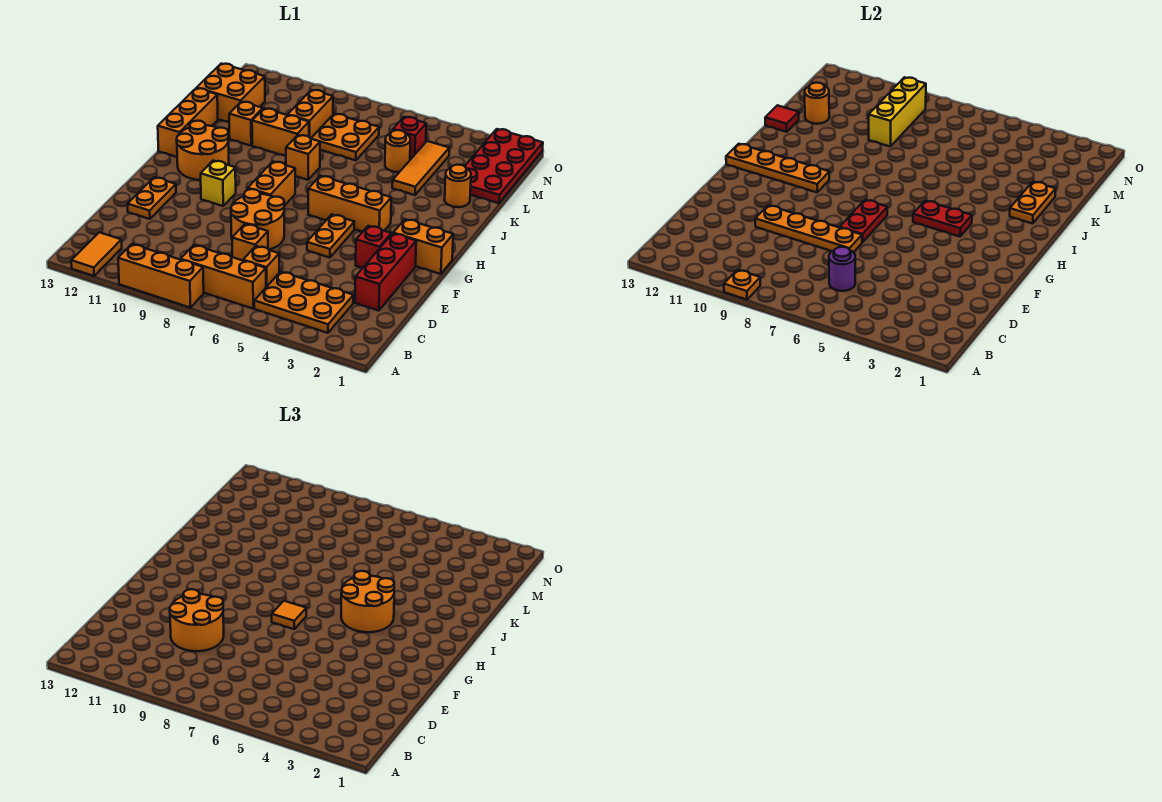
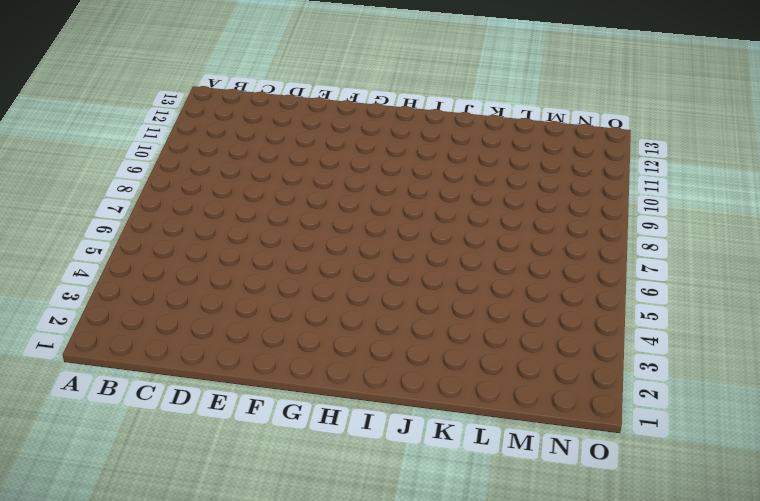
none -> orange brick A8:A10 level 1
none -> orange tile A12:B12 level 1
none -> orange plate B3:C5 level 1
none -> orange brick B6:B8 level 1

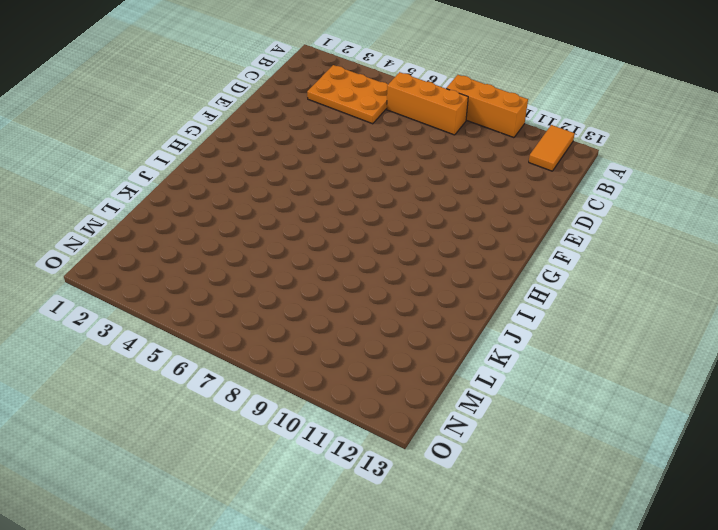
none -> orange brick C6 level 1
none -> red brick D2:F2 level 1
none -> orange brick D7 level 1
none -> orange round brick E7:F8 level 1

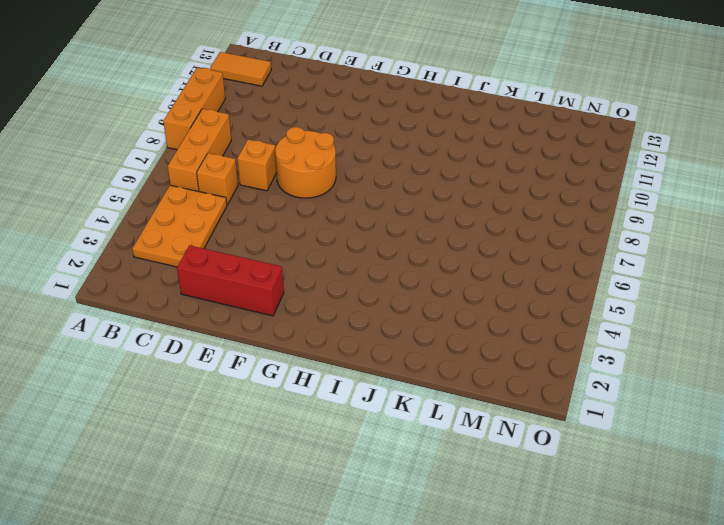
none -> orange plate E12:F12 level 1
none -> red brick F3 level 1
none -> orange plate F5:G5 level 1
none -> orange brick G1:G2 level 1

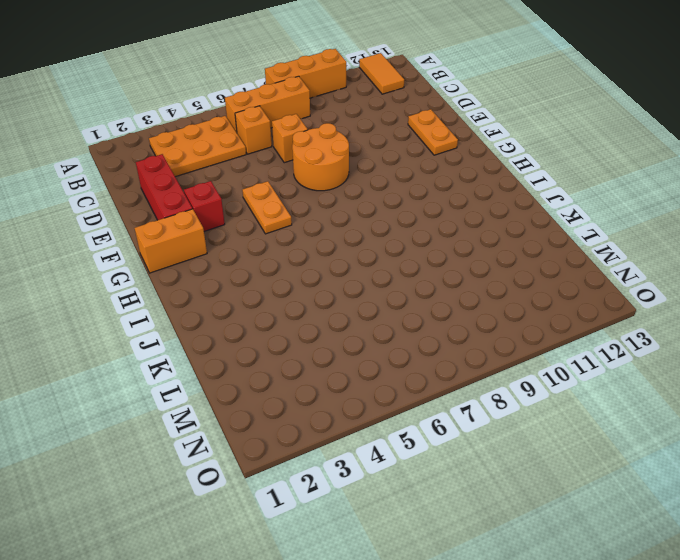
none -> orange brick G8:H8 level 1
none -> yellow brick G10 level 1
none -> orange brick H4:H6 level 1
none -> orange round brick H11:I12 level 1

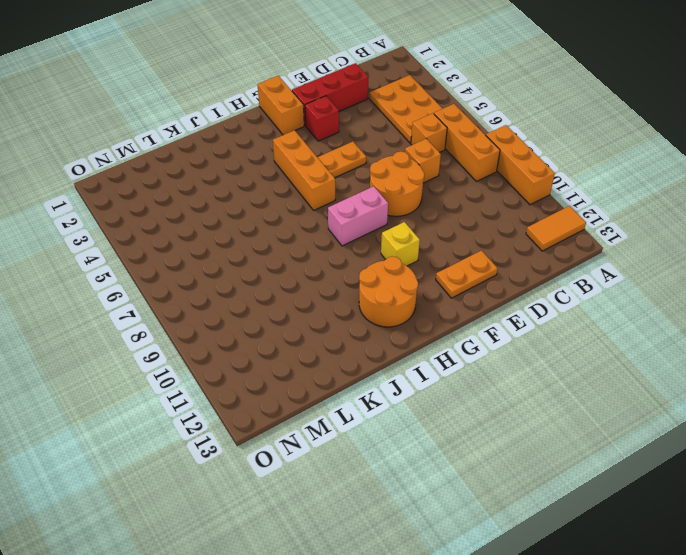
pink brick G8:H8 level 1 -> orange brick G8:H8 level 1
none -> orange brick I13:K13 level 1
none -> orange brick J8 level 1
none -> orange round brick K2 level 1
none -> orange tile K4:M4 level 1

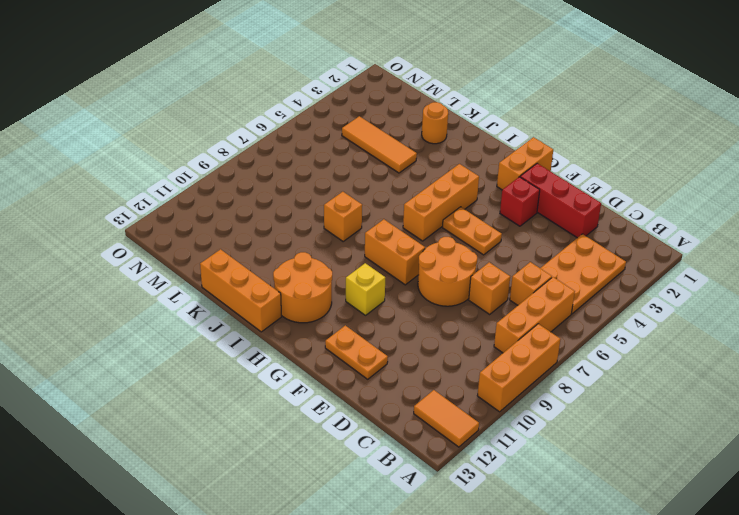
none -> orange brick K9:K10 level 1
none -> orange brick K11 level 1
none -> red plate L1:O2 level 1
none -> orange round brick L5 level 1

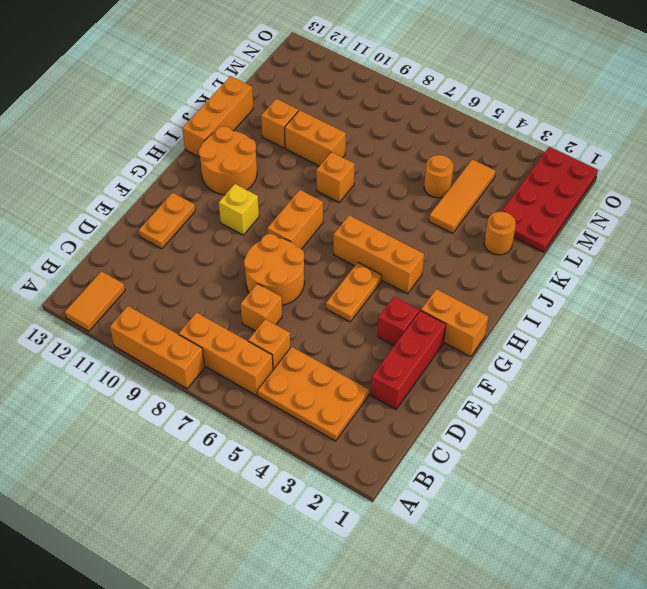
none -> orange plate L7:M8 level 1
none -> orange brick L9:M9 level 1
none -> orange brick L12:M13 level 1
none -> red brick M5 level 1

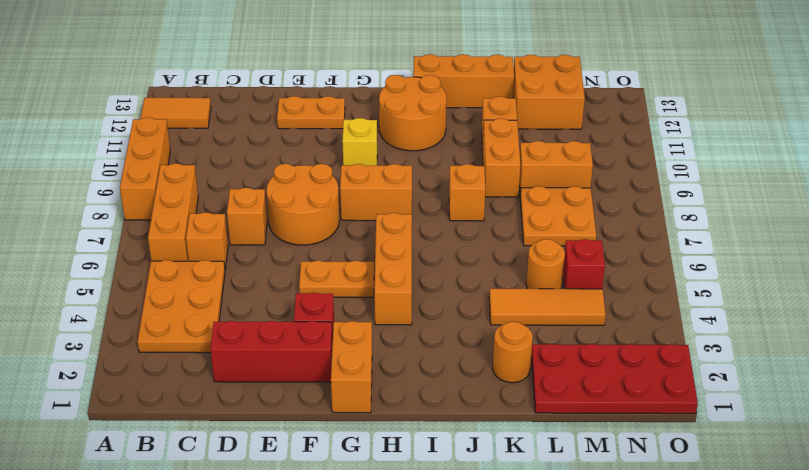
none -> orange plate A9 level 2
none -> purple round brick C6 level 2
none -> orange plate E7:E10 level 2
none -> red plate F7:G7 level 2

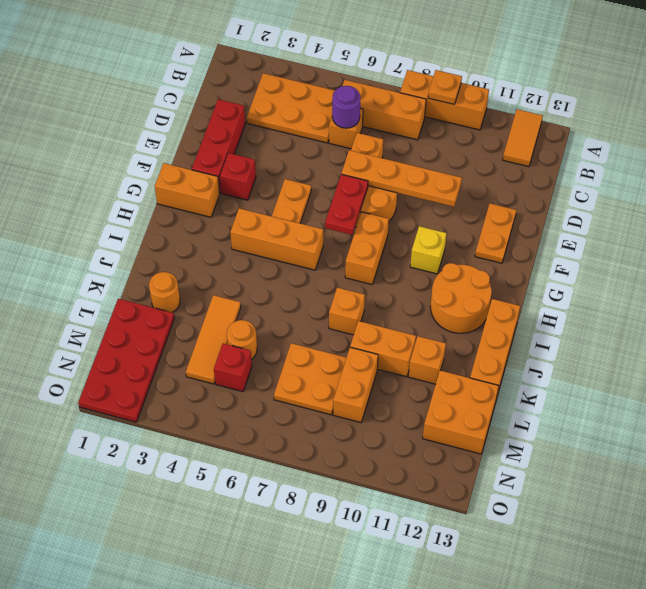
none -> red plate H4:H5 level 2
none -> orange plate H10:H13 level 2
none -> orange plate J2:K2 level 2
none -> red tile K13 level 2

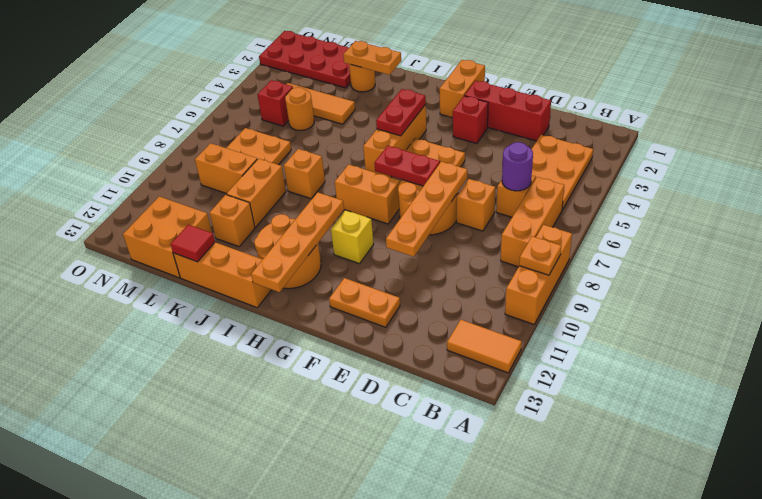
none -> yellow brick L9:N9 level 2
none -> orange round brick L12 level 2
none -> orange round brick D9:E10 level 3
none -> orange tile G7 level 3

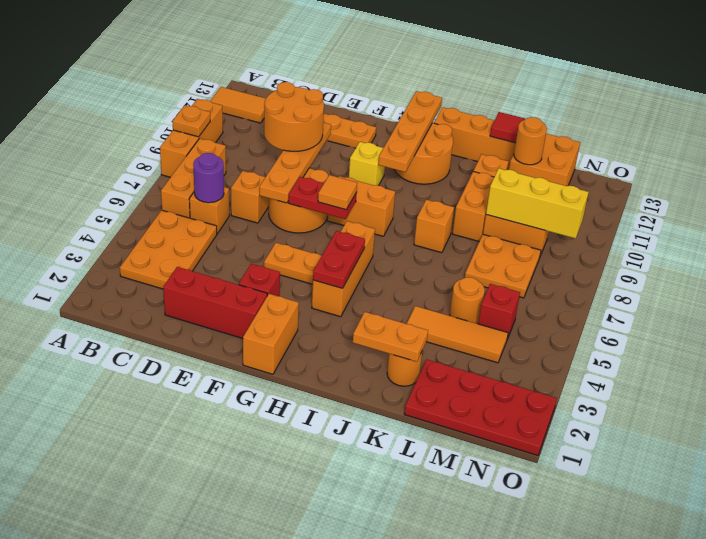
none -> orange round brick H4:I5 level 3

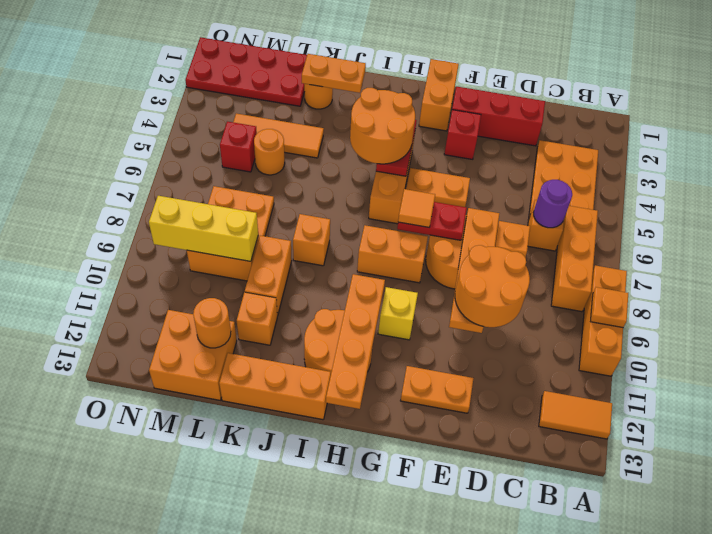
none -> red tile K13 level 2

